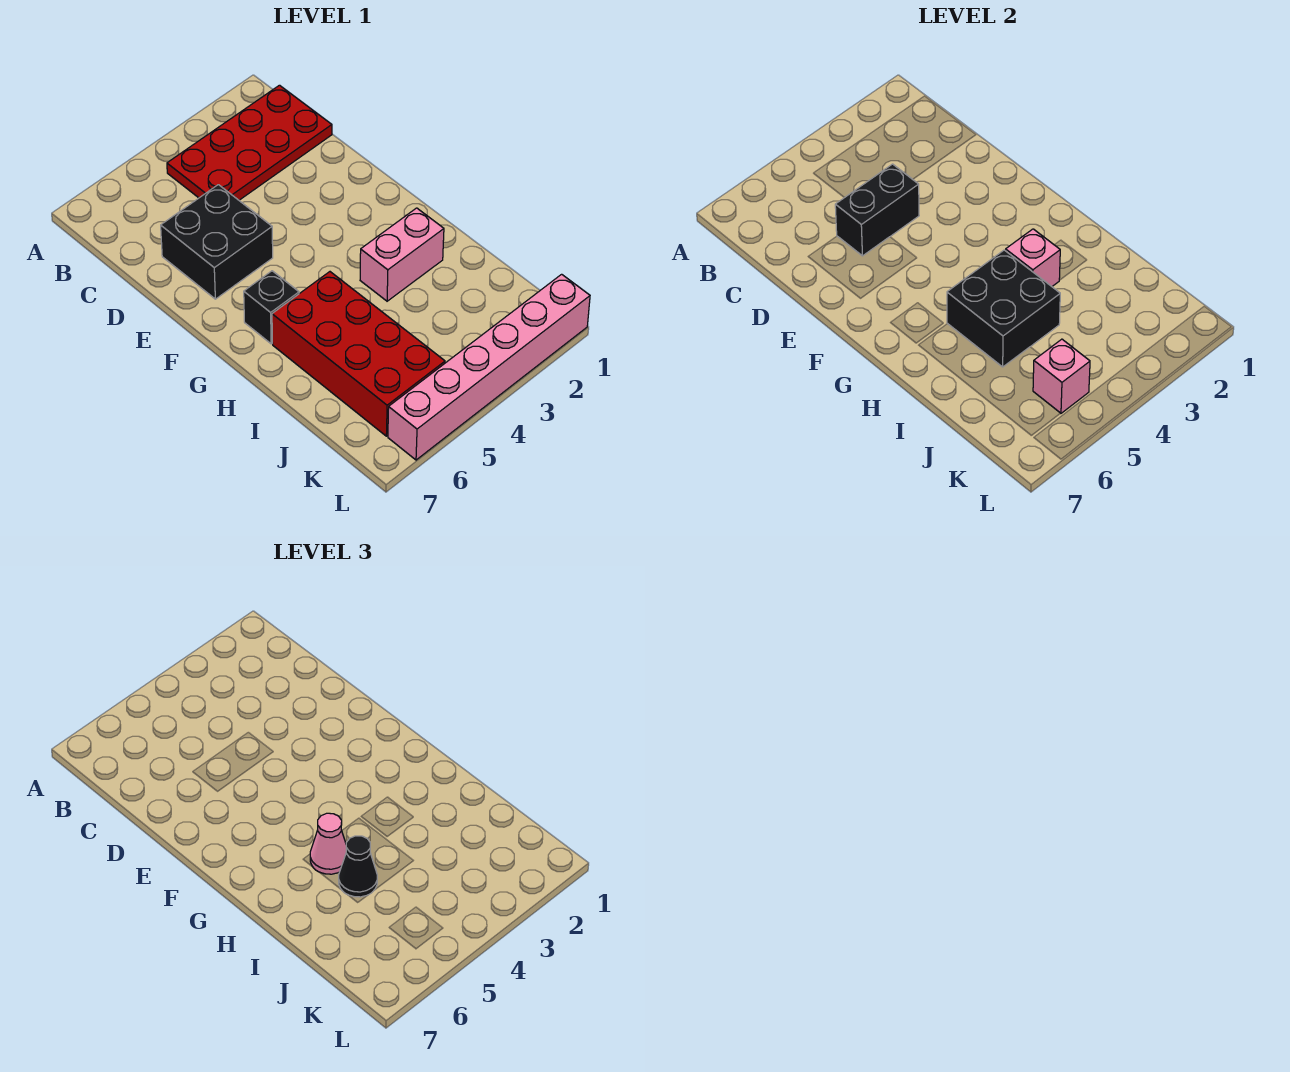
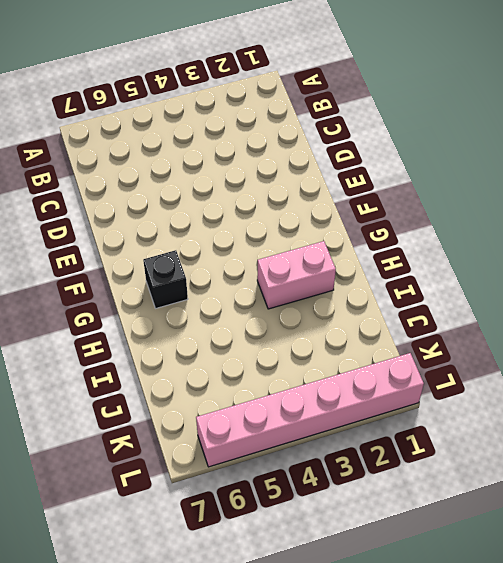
none -> red plate B1:C4 level 1
none -> black brick D5:E6 level 1
none -> red brick H5:K6 level 1

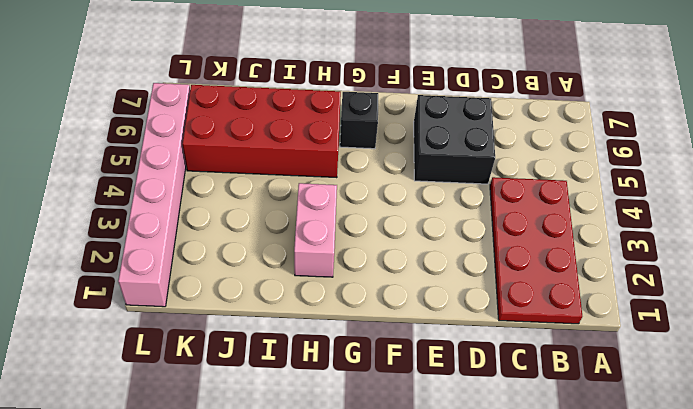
none -> black brick D4:D5 level 2
none -> pink brick H3 level 2
none -> black brick H4:I5 level 2

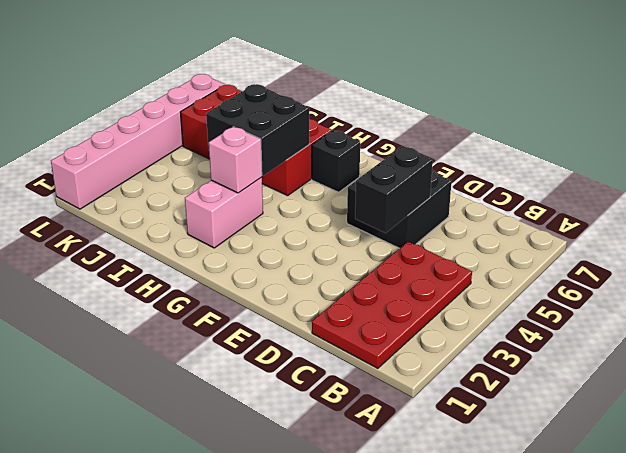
none -> pink brick K5 level 2
none -> pink cone H5 level 3
none -> black cone I5 level 3

